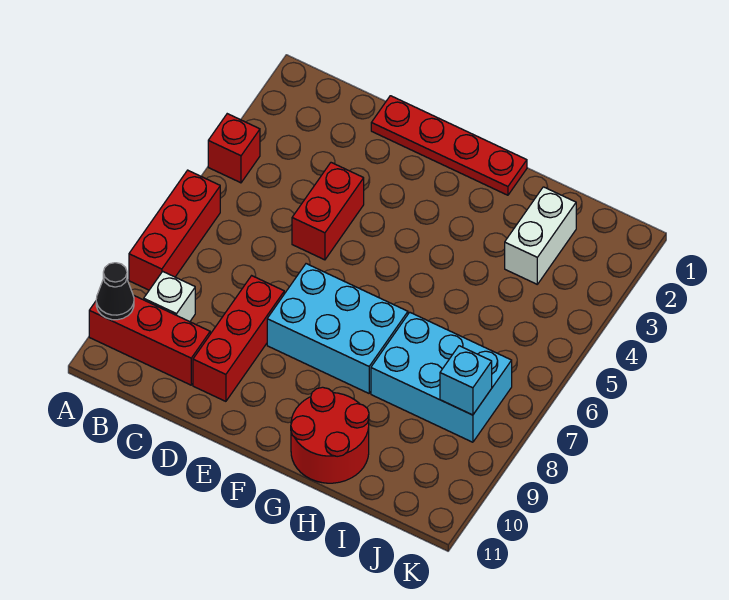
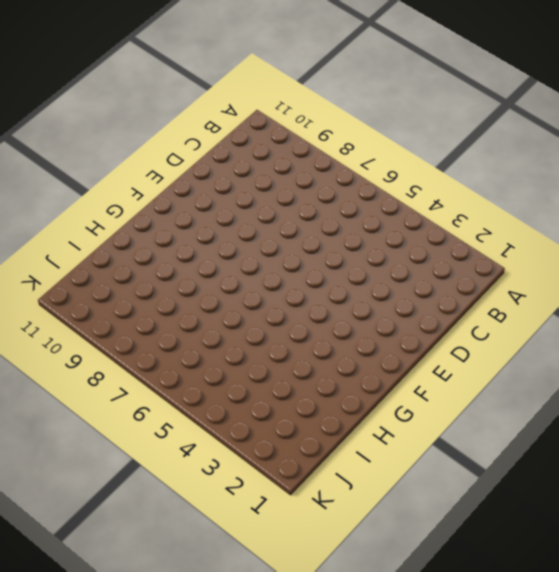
none -> red brick A4 level 1
none -> red brick A6:A8 level 1
none -> red brick A10:C10 level 1

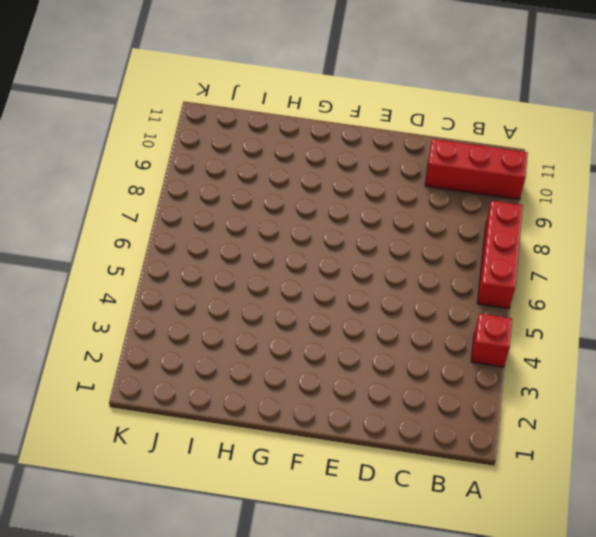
none -> white brick B9 level 1
none -> red plate D1:G1 level 1
none -> red brick D4:D5 level 1

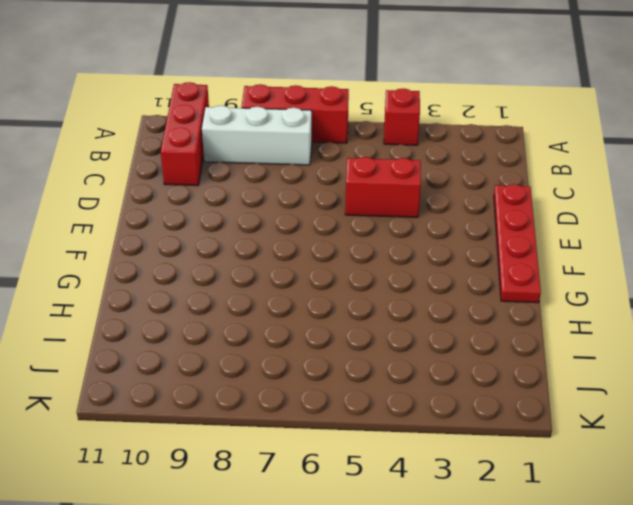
white brick B7:B9 level 1 -> white brick B9 level 1
none -> red brick D8:D10 level 1
none -> cyan brick E7:G8 level 1
none -> red round brick G10:H11 level 1

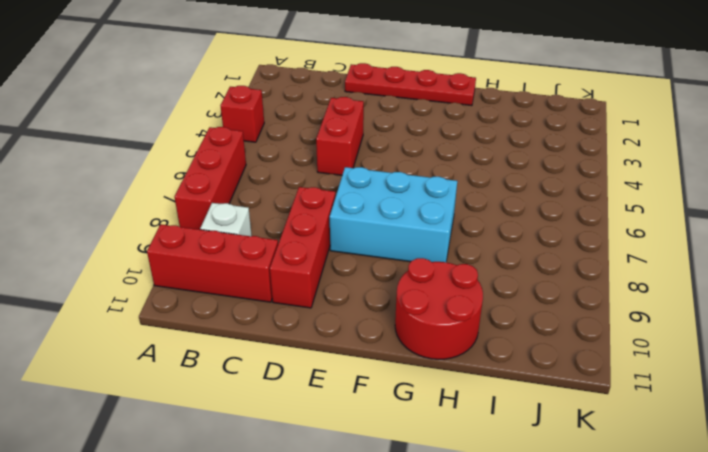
none -> cyan brick H7:J8 level 1
none -> white brick I2:I3 level 1
none -> black cone A10 level 2

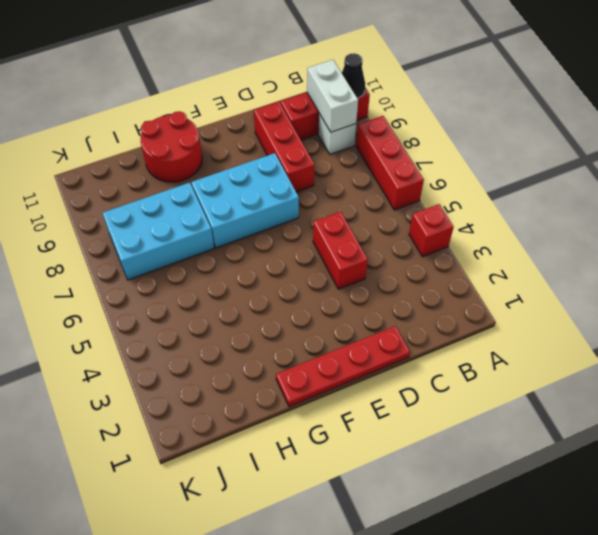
white brick B9:B10 level 2 -> white brick I2:I3 level 1
none -> cyan brick J8 level 2

